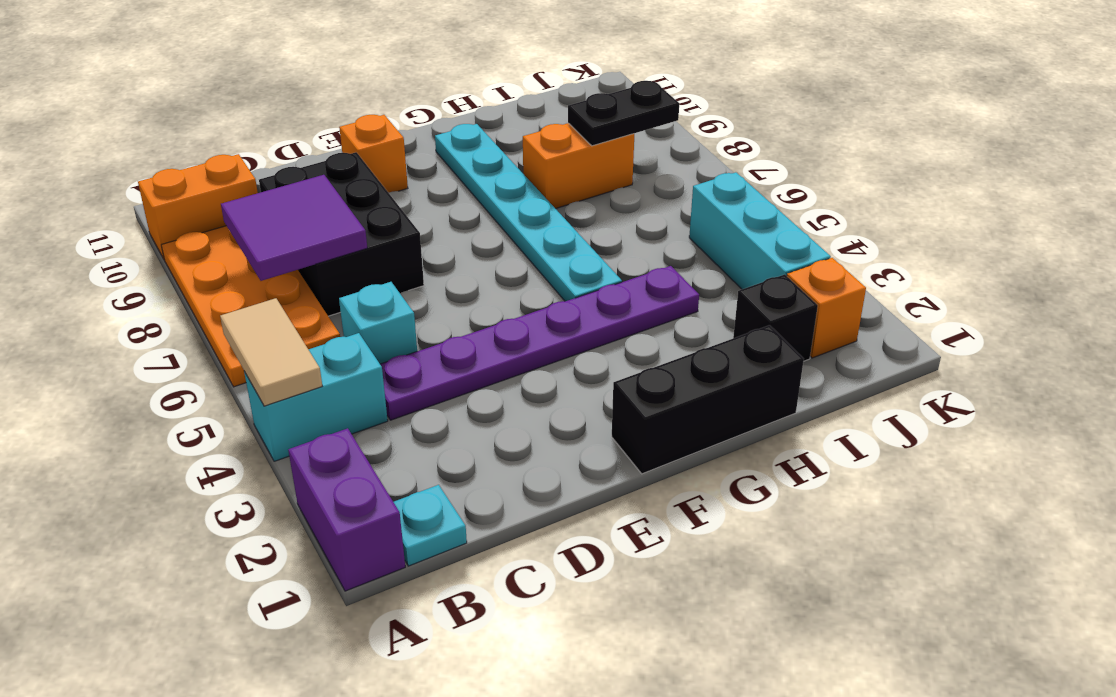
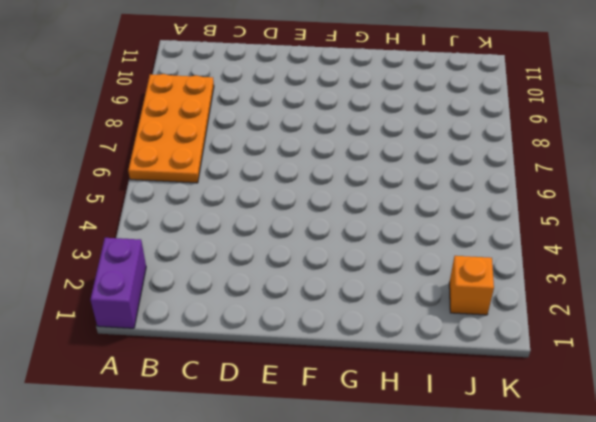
none -> cyan brick A4:B4 level 1
none -> orange brick A10:B10 level 1
none -> cyan plate B1 level 1

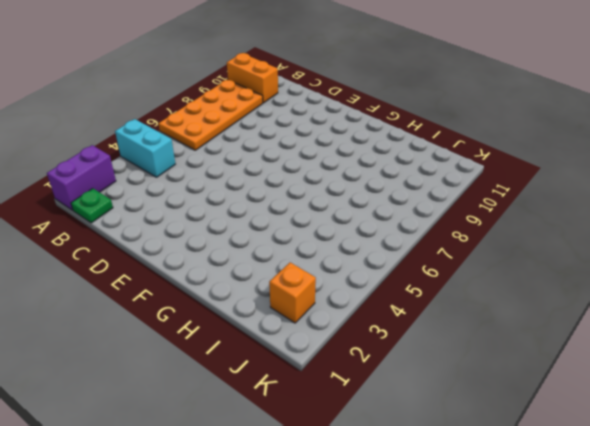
green plate B1 level 1 -> cyan plate B1 level 1
none -> purple plate C4:H4 level 1
none -> cyan brick C5 level 1
none -> black brick C7:D9 level 1

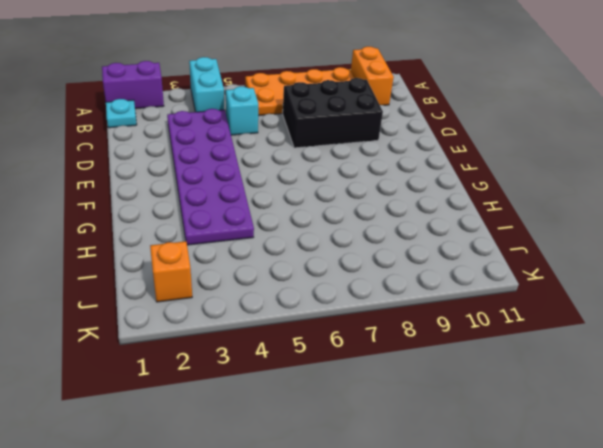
purple plate C3:H4 level 1 -> purple plate C4:H4 level 1
none -> orange brick E10 level 1
none -> black brick F1:H1 level 1
none -> cyan plate G5:G10 level 1

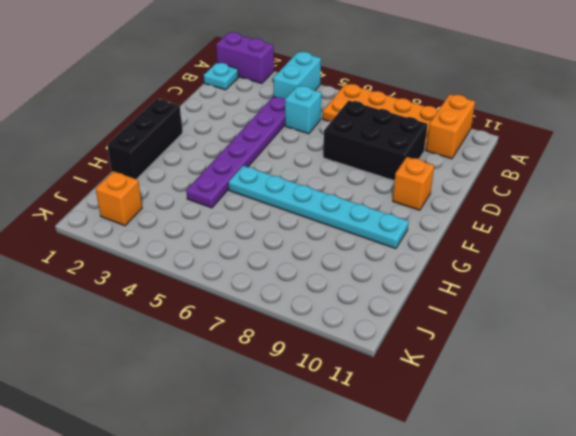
none -> orange brick H8:I8 level 1
none -> black brick I2 level 1
none -> cyan brick J3:J5 level 1

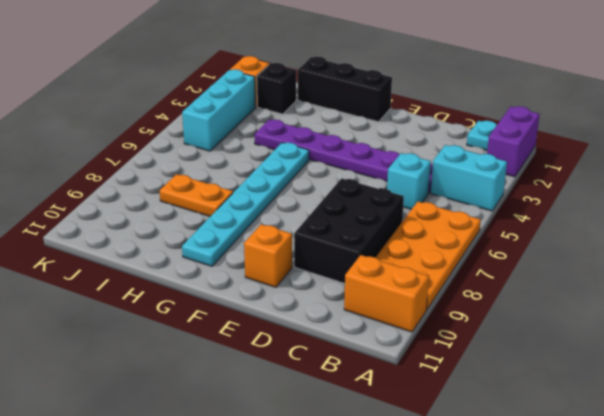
orange plate H8:I8 level 1 -> orange brick H8:I8 level 1
none -> tan tile A4:A5 level 2
none -> purple tile B7:C8 level 2
none -> black plate I8:J8 level 2

